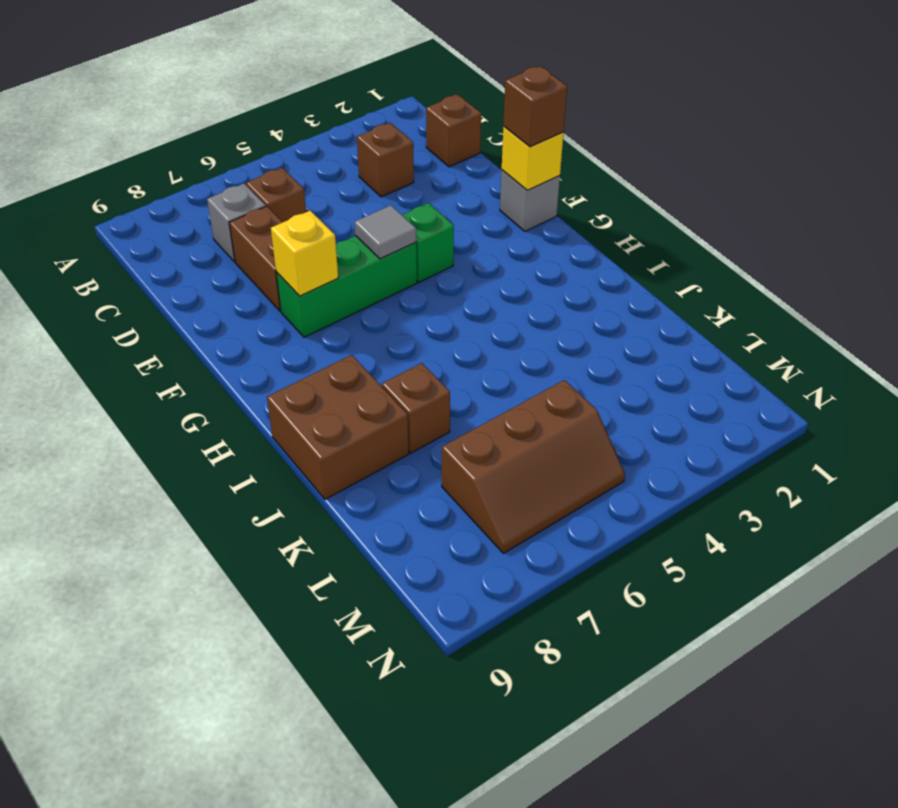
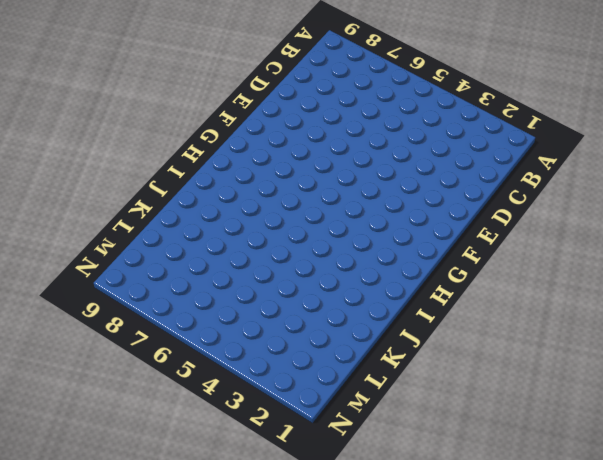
none -> brown brick C1 level 1
none -> brown brick C3 level 1
none -> brown brick C6 level 1

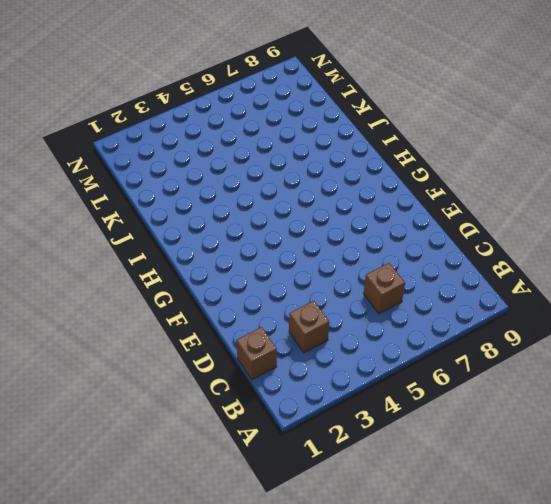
none -> grey brick C7 level 1
none -> brown brick D7:E7 level 1
none -> grey brick F1 level 1

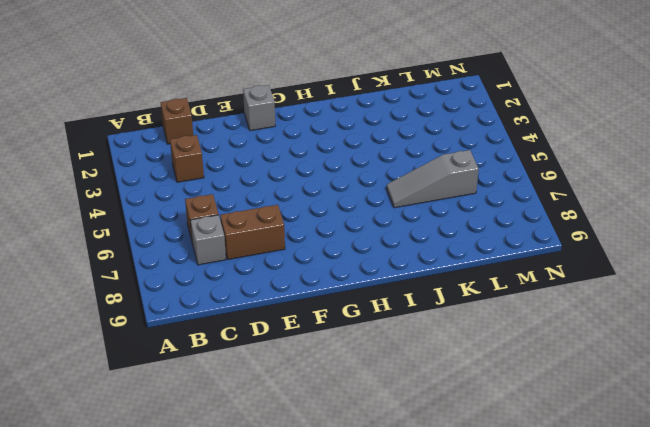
grey slope J6:L6 level 1 top L -> brown slope L5:M7 level 1 top L
none -> green brick F4 level 1
none -> green brick F5:F7 level 1
none -> brown brick I8:J9 level 1

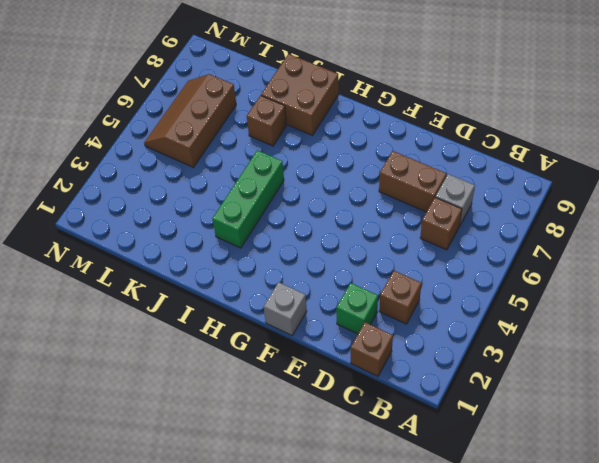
green brick D2 level 1 -> green brick F4 level 1
green brick I3:I5 level 1 -> green brick F5:F7 level 1
none -> yellow brick F1 level 2
none -> grey tile F5 level 2
none -> yellow brick F7 level 2

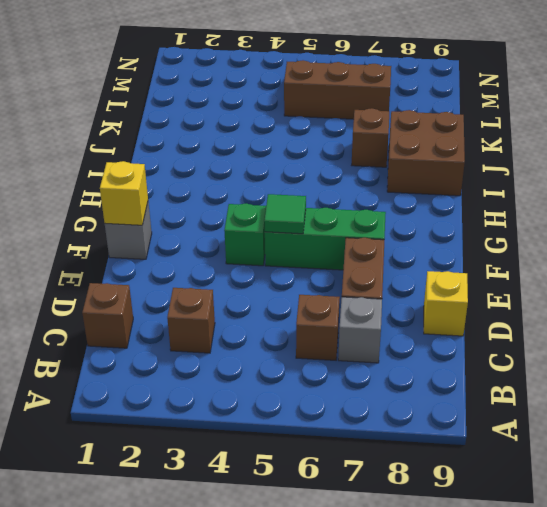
yellow brick D9 level 1 -> yellow brick F7 level 2
green tile F5 level 2 -> grey tile F5 level 2
none -> brown brick F1 level 3

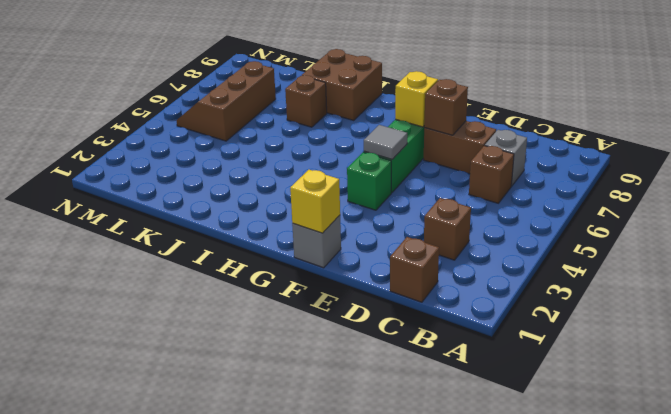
brown brick E7 level 2 -> brown brick F1 level 3

